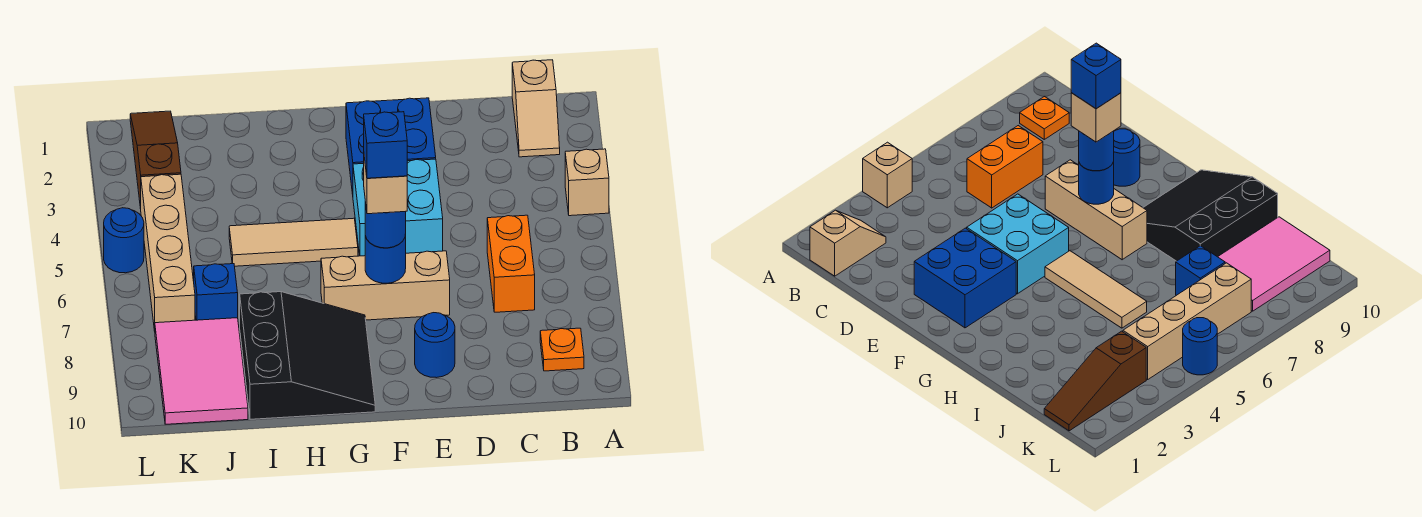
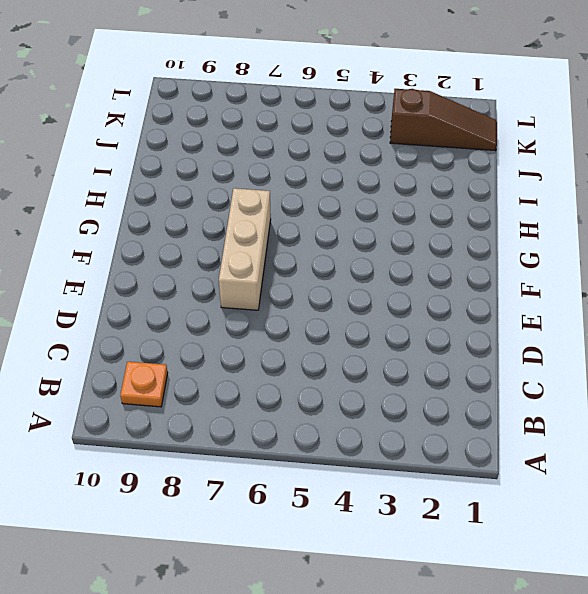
none -> tan brick A4 level 1
none -> tan slope B1:B2 level 1 top 1
none -> orange brick C6:C7 level 1

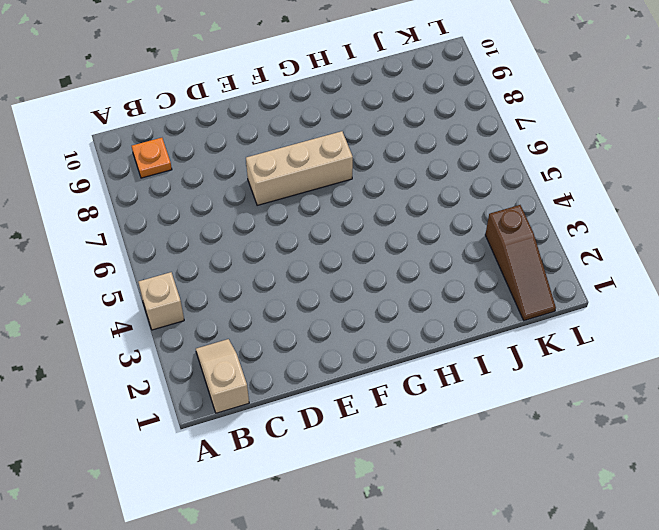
none -> orange brick C6:C7 level 1
none -> blue brick E2:F3 level 1
none -> cyan brick E4:F5 level 1

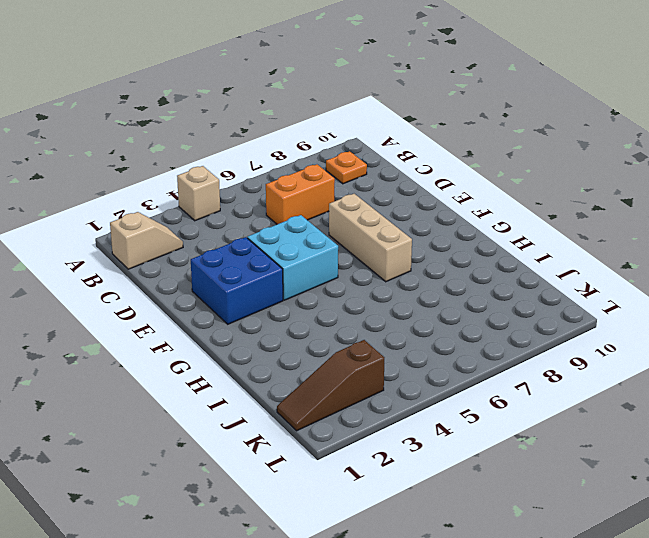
none -> blue round brick E9 level 1
none -> tan tile G5:I5 level 1
none -> black slope G8:I10 level 1 top I

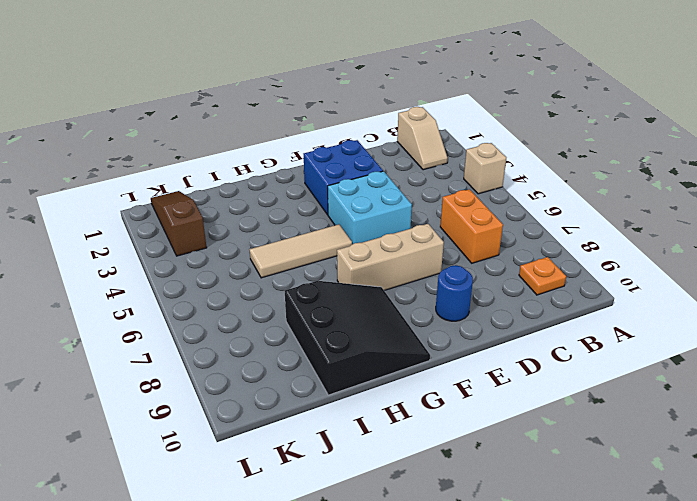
none -> blue brick J7 level 1
none -> pink tile J8:K10 level 1
none -> tan brick K4:K7 level 1

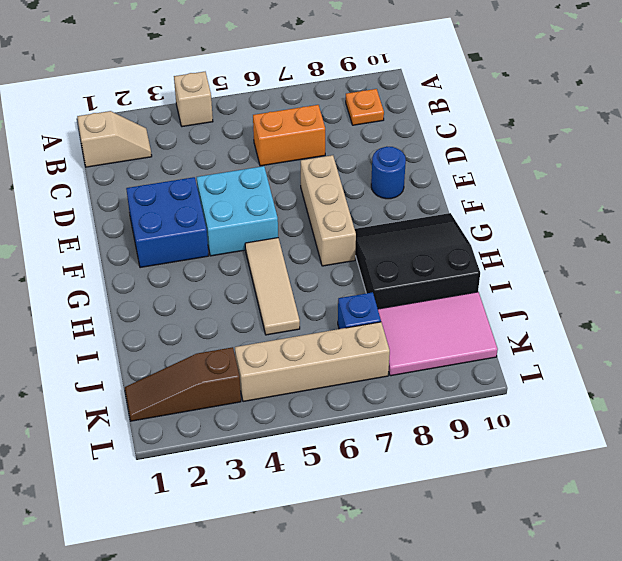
none -> blue round brick L5 level 1
none -> blue round brick F7 level 2
none -> blue round brick F7 level 3

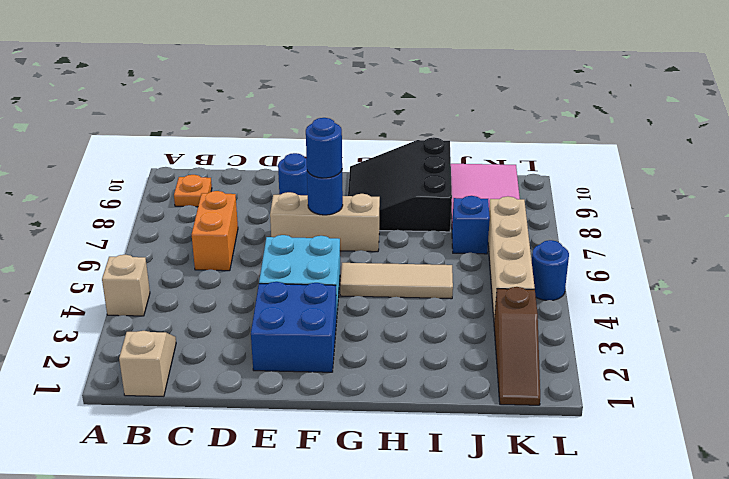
none -> tan brick F7 level 4
none -> blue brick F7 level 5

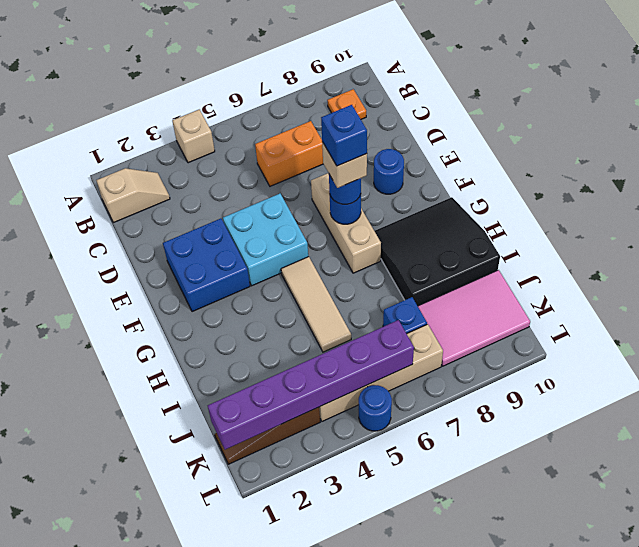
purple brick K1:K6 level 2 -> none

